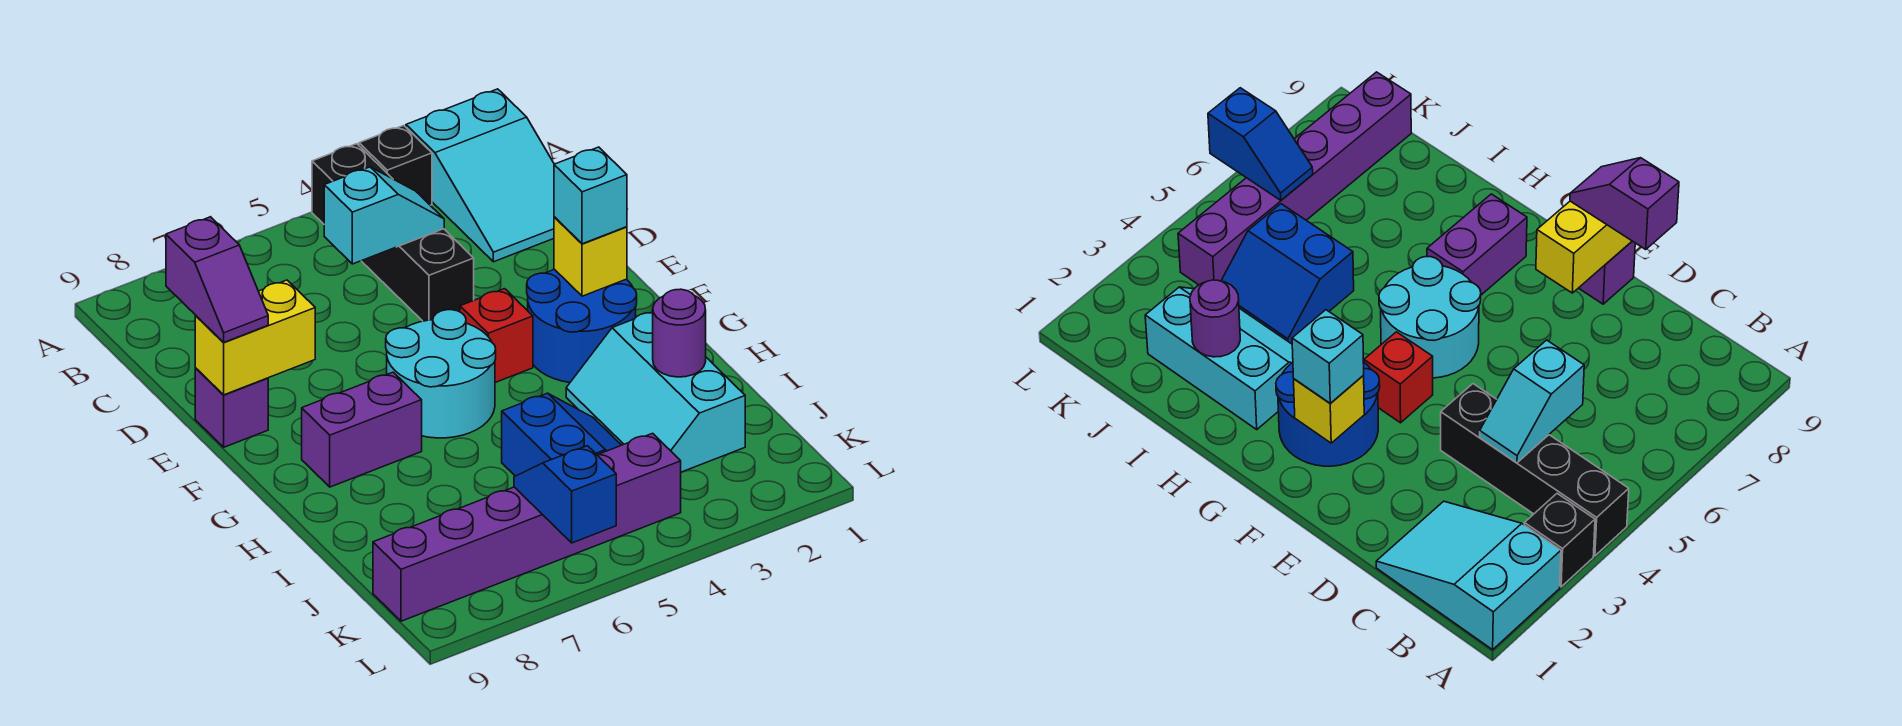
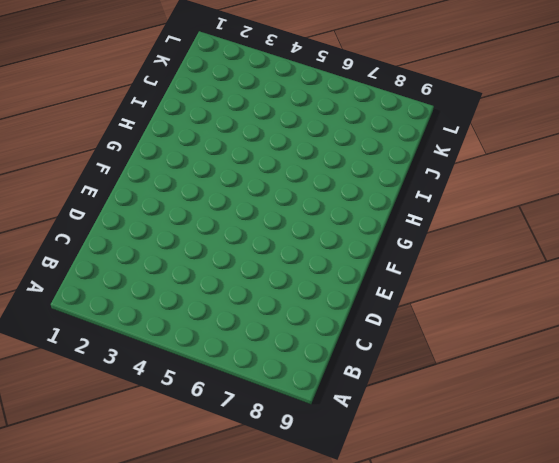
none -> cyan slope A1:C2 level 1 top A
none -> black brick A3 level 1
none -> black brick A4:D4 level 1

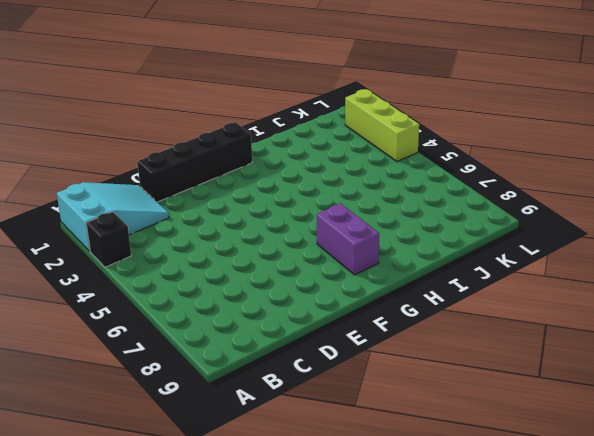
black brick D1:G1 level 1 -> black brick A4:D4 level 1
lime brick L2:L4 level 1 -> none
none -> purple brick E9 level 1
none -> blue round brick F2:G3 level 1
none -> red brick F4 level 1

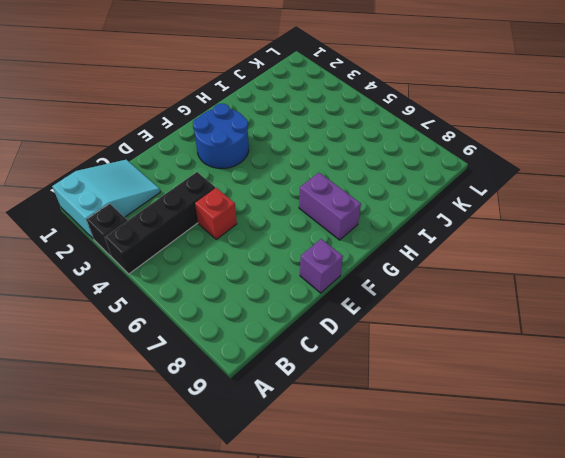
red brick D5 level 1 -> red brick F4 level 1
none -> cyan round brick F5:G6 level 1
none -> cyan slope H2:J3 level 1 top 2
none -> blue slope I4:J5 level 1 top 5

